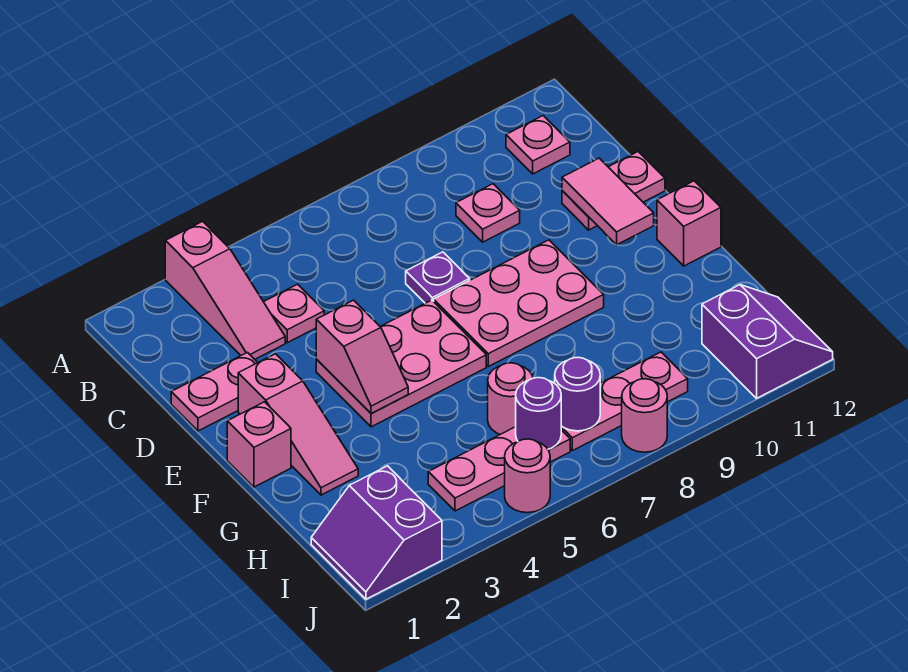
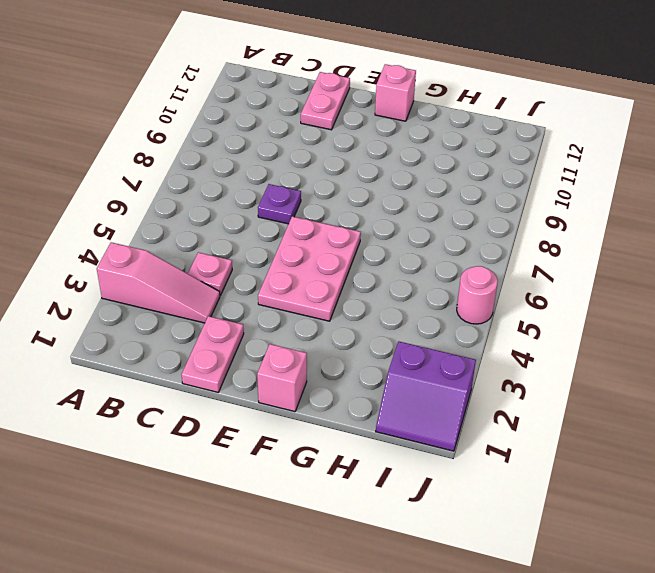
none -> pink plate B11 level 1
none -> pink plate C9 level 1
none -> pink slope E2:G2 level 1 top E

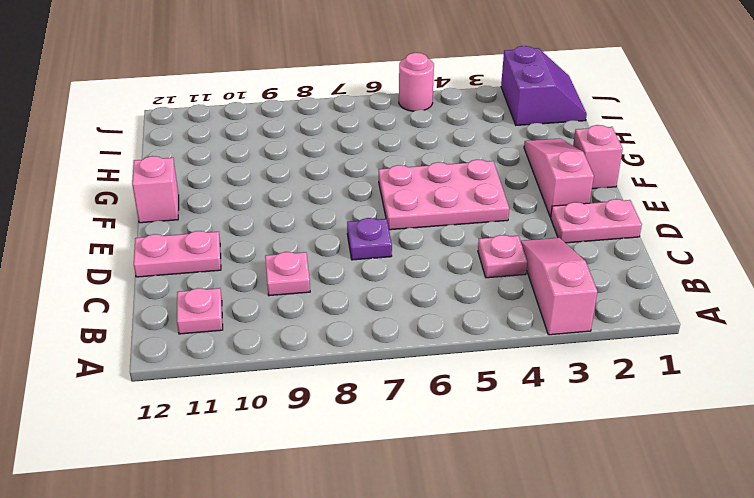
none -> pink plate E7:F9 level 1
none -> pink round brick H6 level 1
none -> pink plate I4:I6 level 1

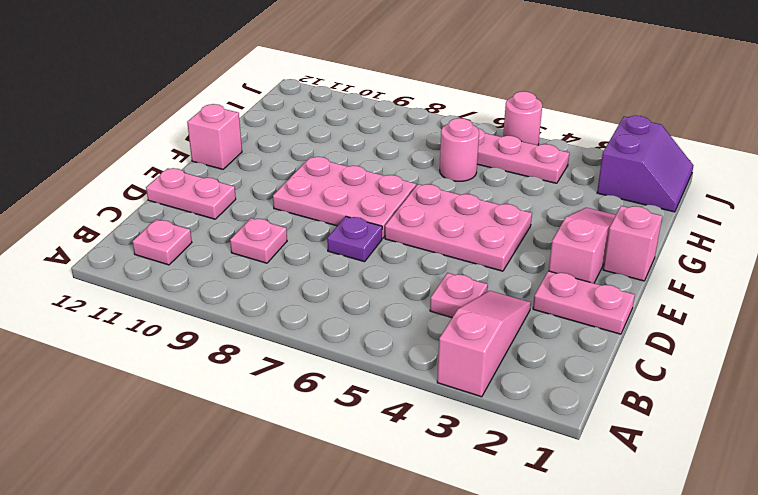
none -> pink plate I7:I9 level 1
none -> purple slope I11:J12 level 1 top 11
none -> pink round brick J8 level 1

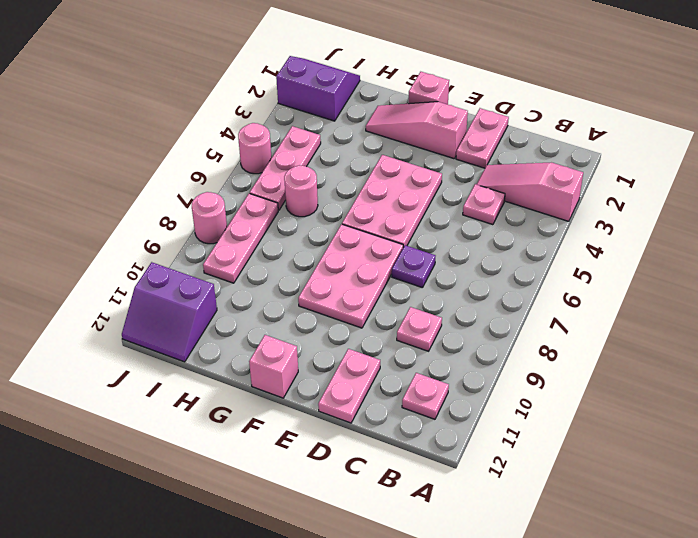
none -> pink tile D11:E11 level 2
none -> pink slope E4:F4 level 2 top E
none -> purple round brick I6 level 2

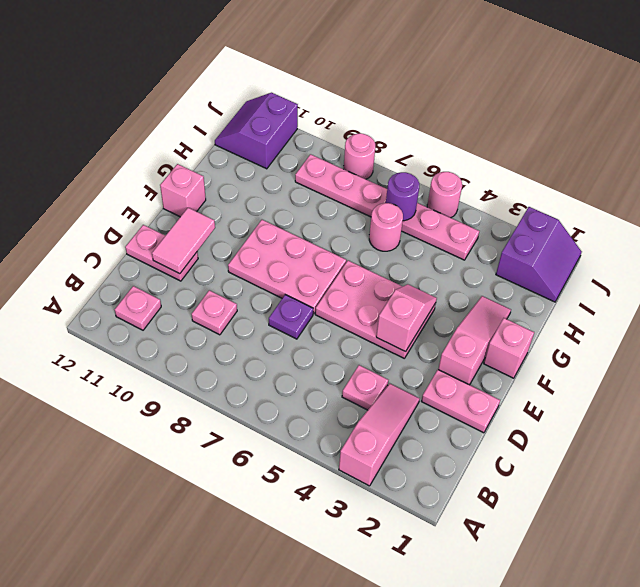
none -> purple round brick I7 level 2

